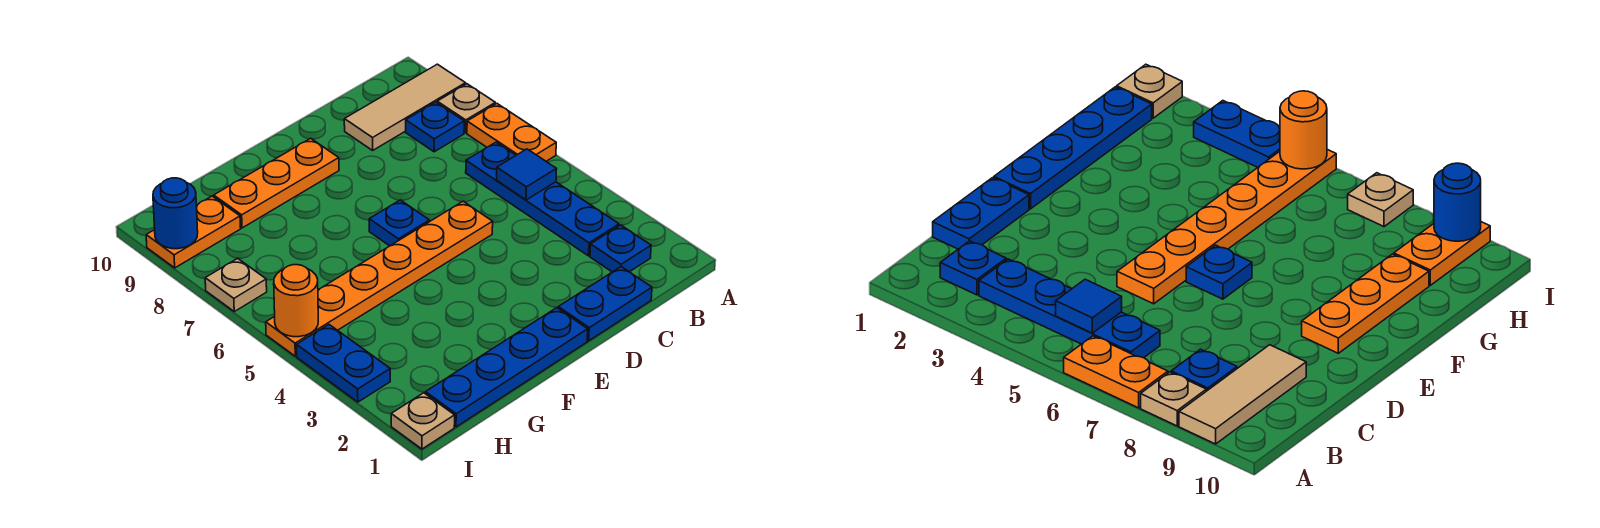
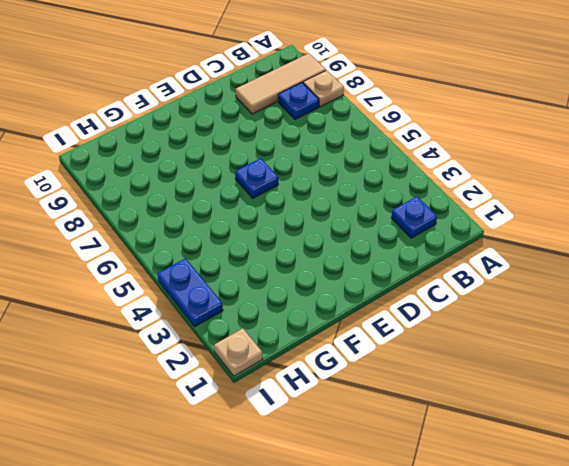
none -> orange plate A6:A7 level 1
none -> blue plate B3:B6 level 1
none -> blue plate C1:D1 level 1

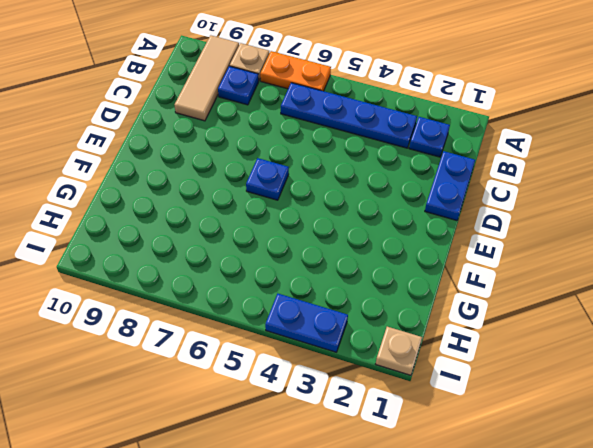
none -> orange plate D5:I5 level 1
none -> blue plate E1:H1 level 1
none -> orange plate E9:G9 level 1

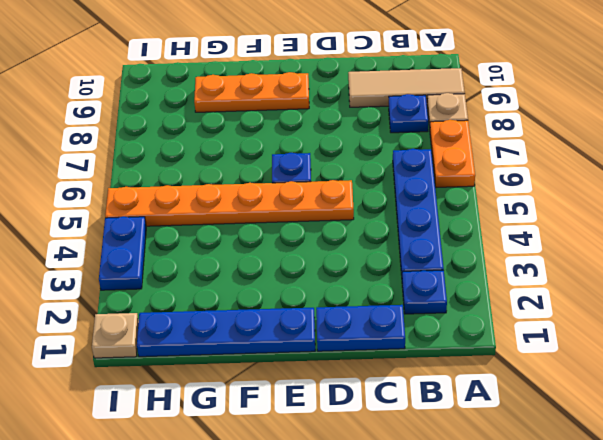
none -> orange plate H9:I9 level 1
none -> tan plate I7 level 1
none -> blue tile B5 level 2

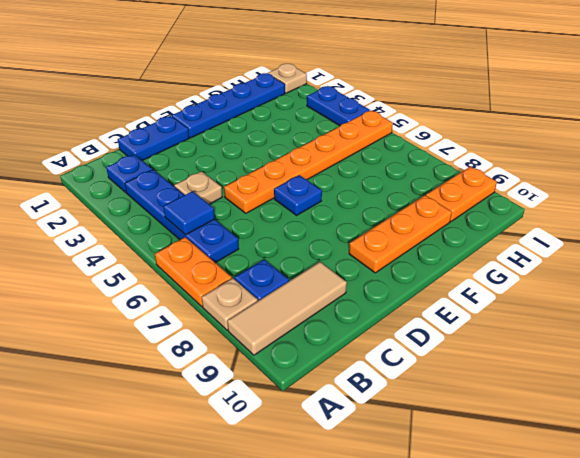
tan plate C4 level 1 -> tan plate I7 level 1
none -> orange round brick I5 level 2
none -> blue round brick I9 level 2

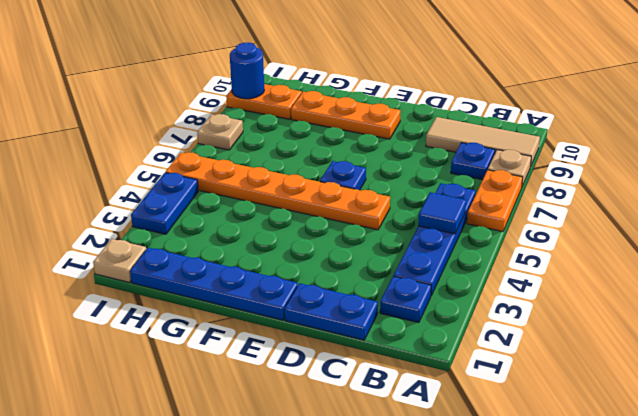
none -> orange round brick I5 level 2

